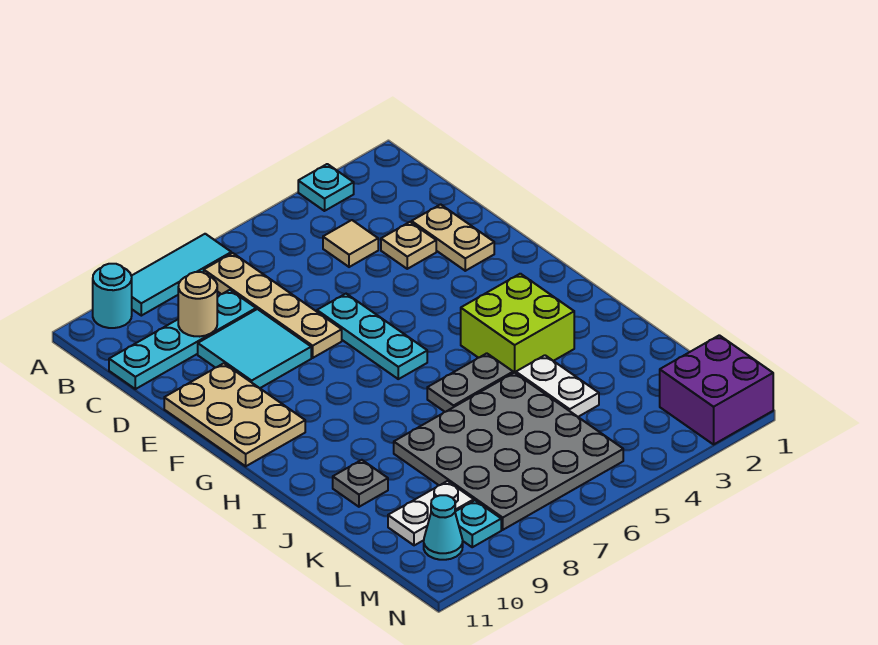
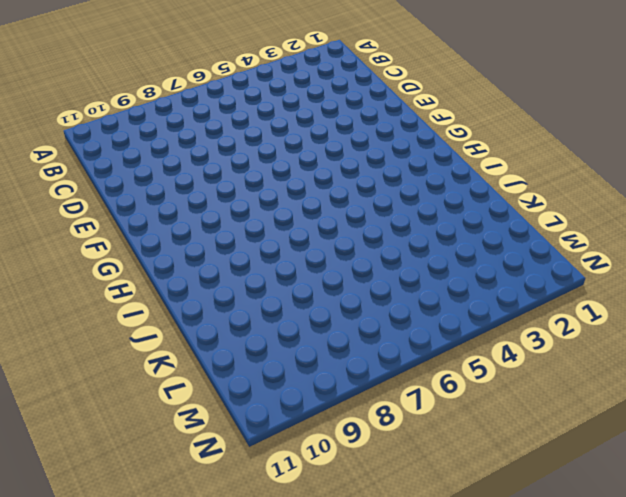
none -> cyan plate A3 level 1
none -> cyan tile A7:A9 level 1
none -> cyan round brick A10 level 1

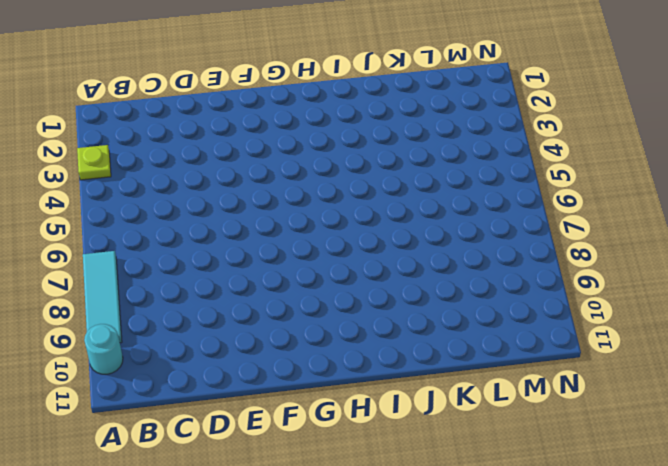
lime plate A3 level 1 -> cyan plate A3 level 1
none -> tan plate B7:E7 level 1
none -> tan tile C4 level 1
none -> cyan plate C8:C11 level 1

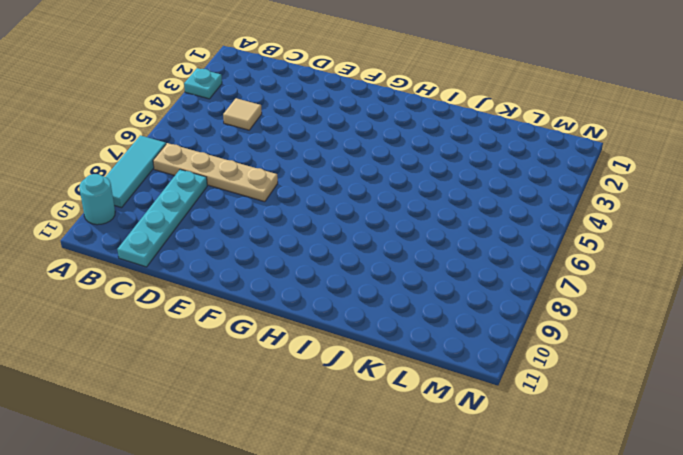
none -> tan plate D2:E2 level 1
none -> tan plate D3 level 1
none -> cyan tile D8:E9 level 1

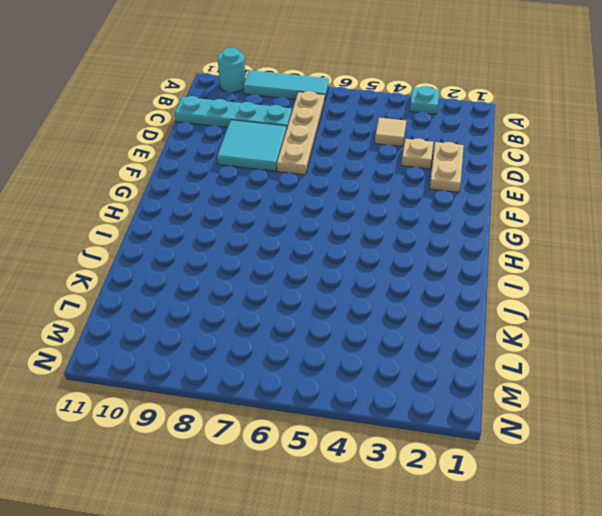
none -> cyan plate E6:G6 level 1
none -> tan plate E10:G11 level 1
none -> lime brick H3:I4 level 1

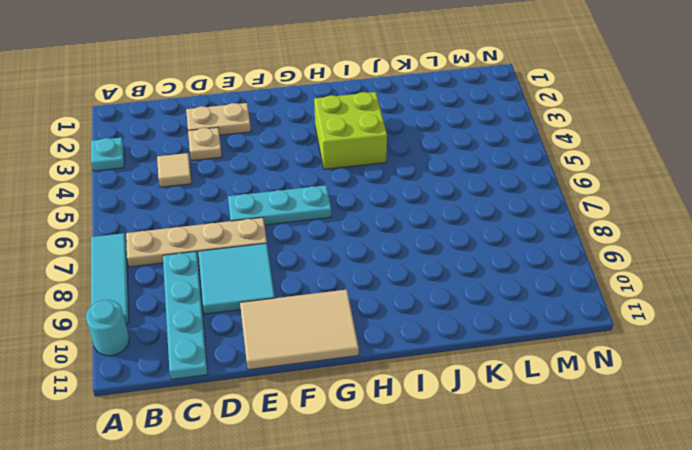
tan tile E10:G11 level 1 -> tan plate E10:G11 level 1
none -> grey plate I5:I6 level 1
none -> white plate J4:K4 level 1
none -> grey plate J5:M8 level 1

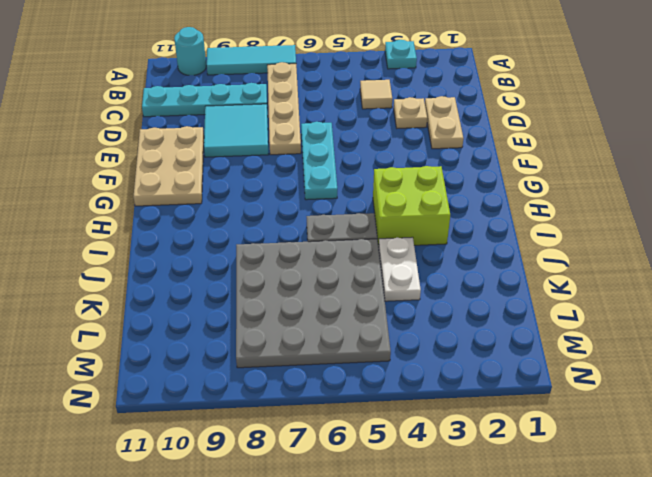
none -> grey plate J10 level 1
none -> white plate L9:L10 level 1
none -> purple brick M1:N2 level 1

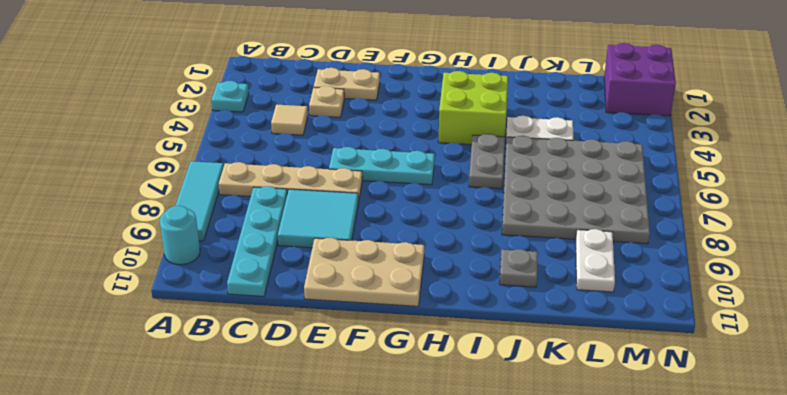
none -> cyan plate M9 level 1
none -> cyan cone M10 level 1
none -> tan round brick C9 level 2

